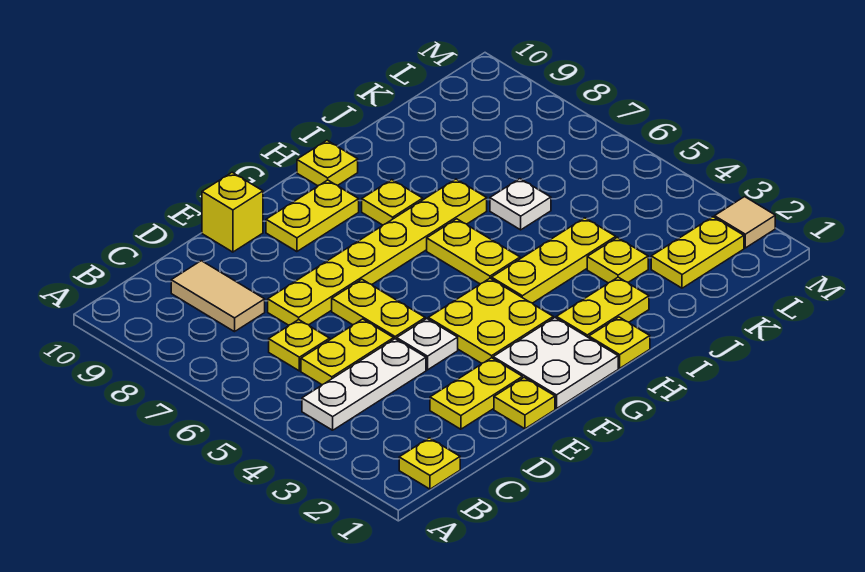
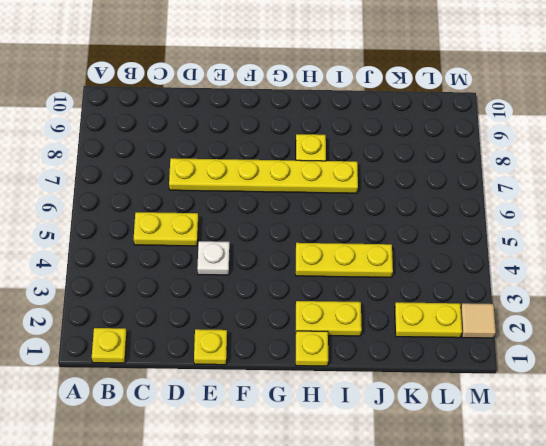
none -> white plate B4:D4 level 1
none -> yellow plate C6 level 1
none -> tan tile C8:C9 level 1

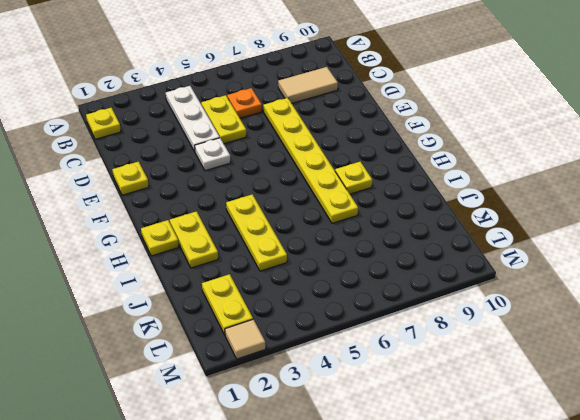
orange plate C6 level 1 -> yellow plate C6 level 1
none -> yellow plate D2:E2 level 1
none -> yellow plate E5:E6 level 1
none -> yellow brick E10 level 1

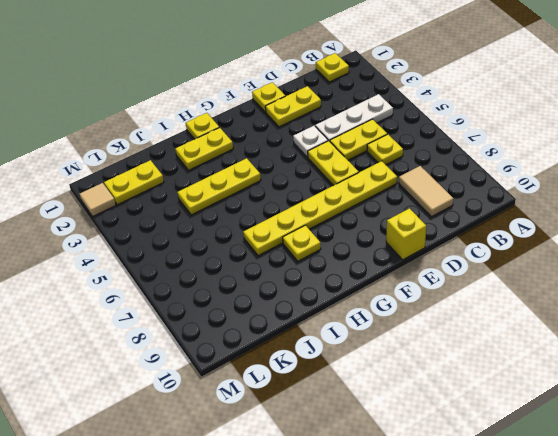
none -> white plate F1:G2 level 1
none -> yellow plate F3:G4 level 1
none -> yellow plate F9:G9 level 1

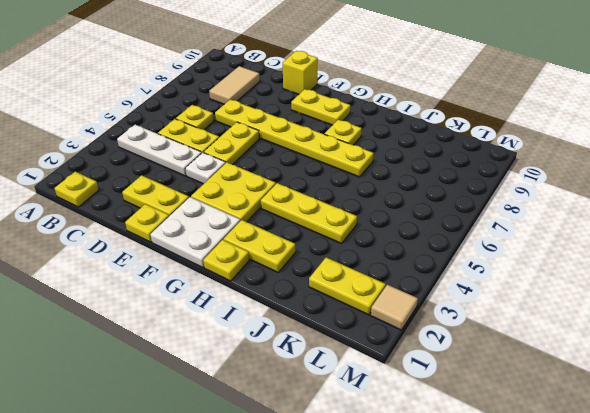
none -> yellow plate H5:H6 level 1
none -> yellow plate H10 level 1
none -> yellow plate J3 level 1

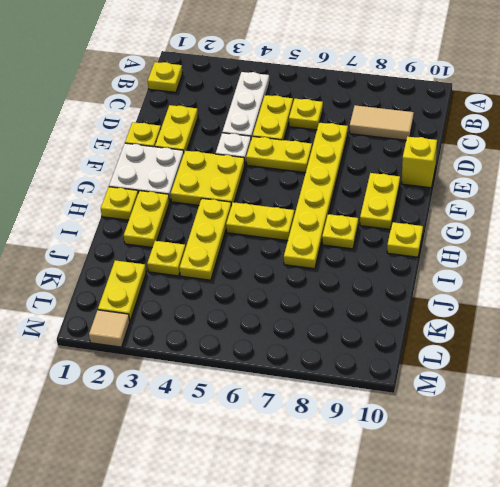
none -> white plate J6 level 1

